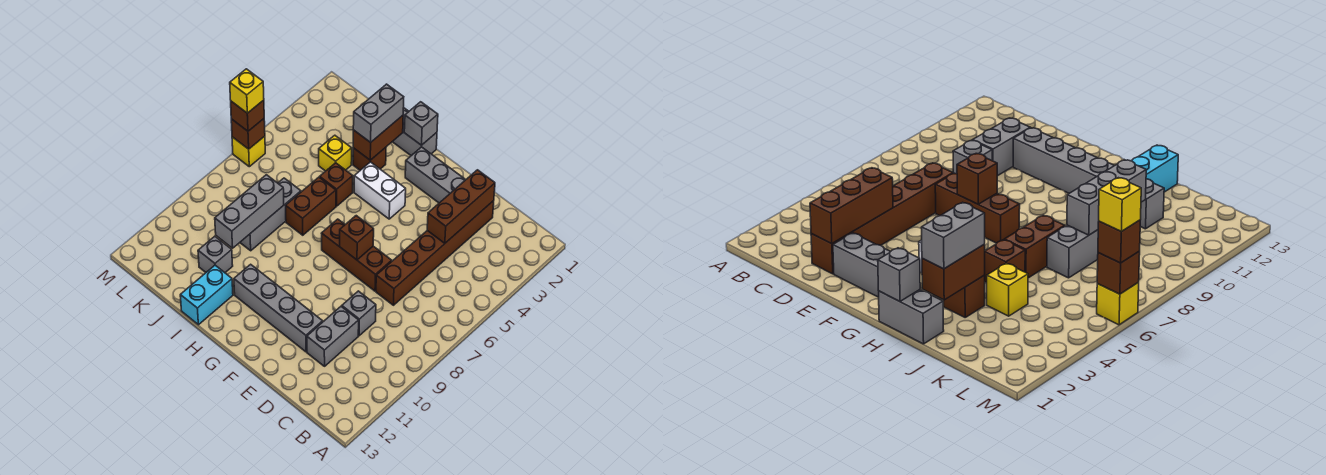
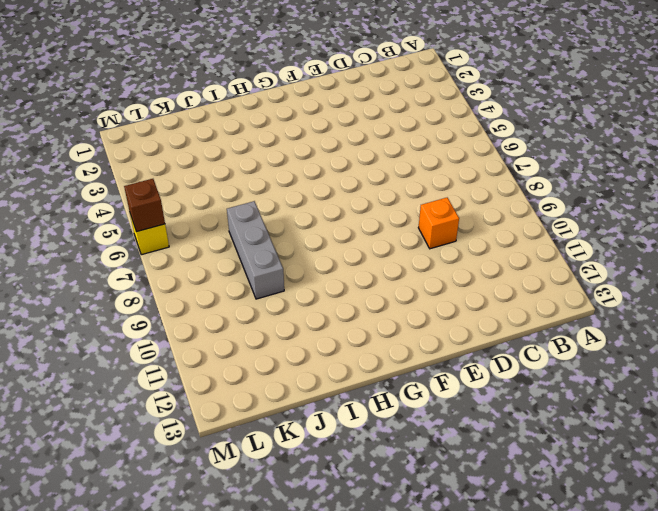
orange brick D9 level 1 -> grey brick D9 level 1
none -> brown brick D2:D7 level 1
none -> grey brick D10:D11 level 1
none -> grey brick E2:G2 level 1

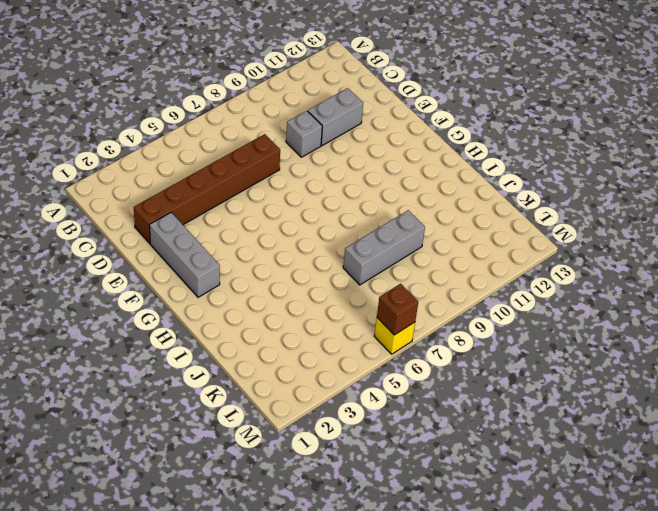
none -> brown brick E7:G7 level 1
none -> grey brick E11:H11 level 1
none -> white brick G4:H4 level 1

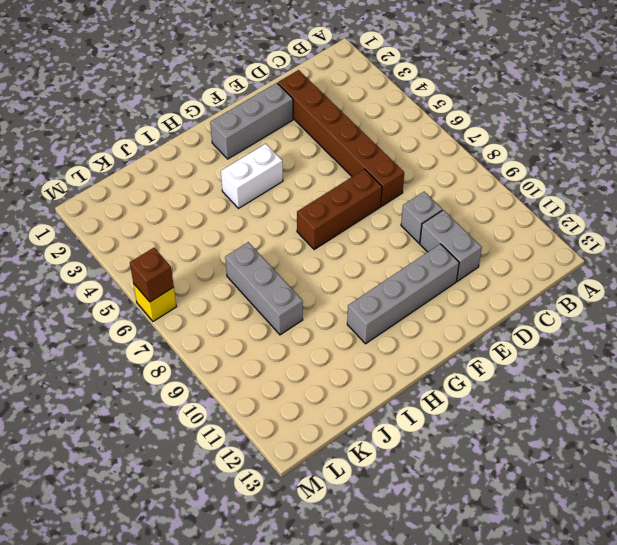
none -> grey brick H1:I1 level 1
none -> brown brick I3 level 1
none -> brown brick I5 level 1

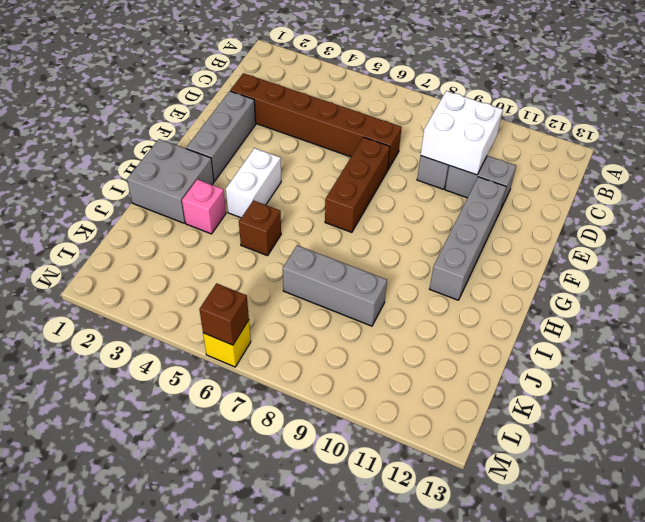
white brick C9:D10 level 2 -> none
grey brick H1:I2 level 1 -> grey brick H1:I1 level 1
pink brick I3 level 1 -> brown brick I3 level 1
none -> brown brick I6:I7 level 1
none -> cyan brick I12:I13 level 1
none -> yellow brick J4 level 1

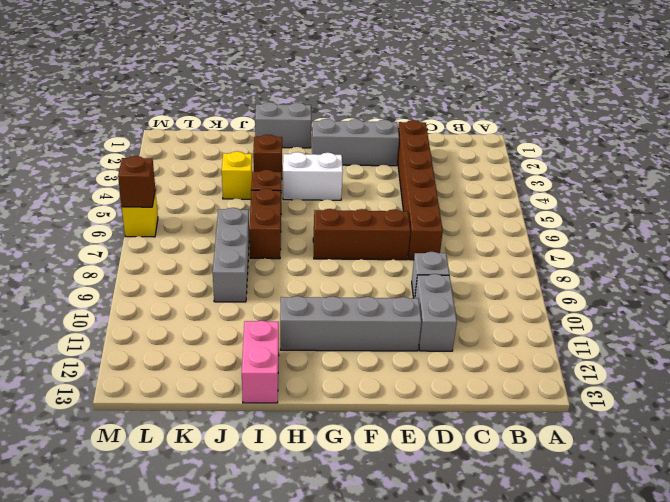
pink brick I12:I13 level 1 -> cyan brick I12:I13 level 1
none -> grey brick J11 level 1
none -> brown brick D2:D4 level 2
none -> brown brick F7 level 2

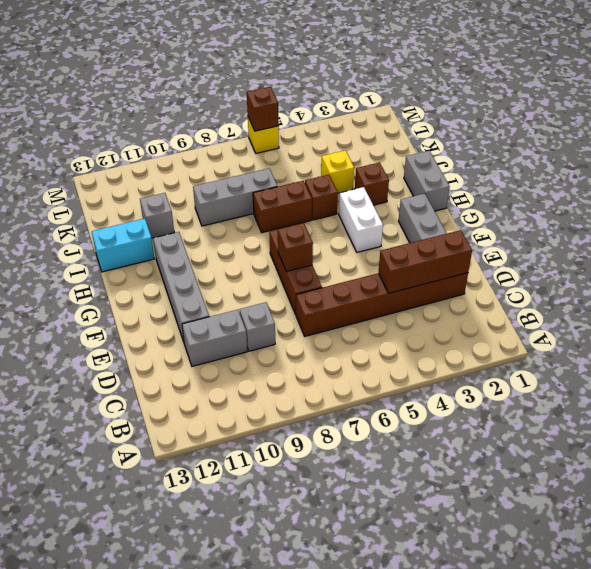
none -> grey brick H1 level 2
none -> brown brick I2:I3 level 2
none -> grey brick J8:J10 level 2

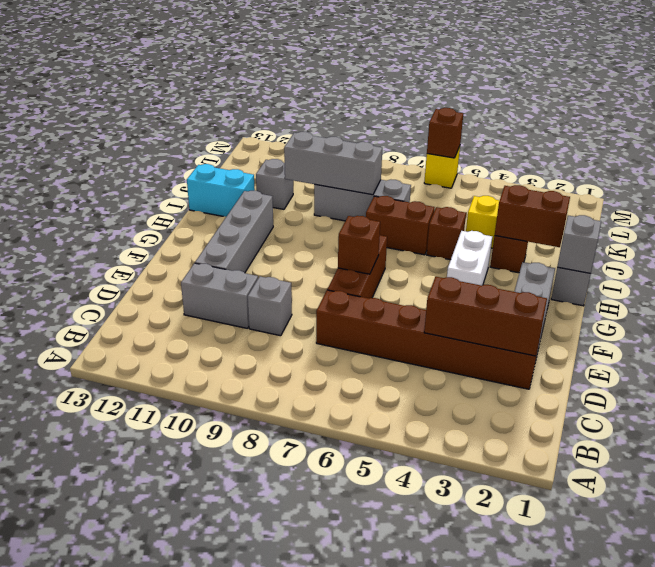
none -> grey brick I2:I3 level 3
none -> brown brick M6 level 3
none -> yellow brick M6 level 4

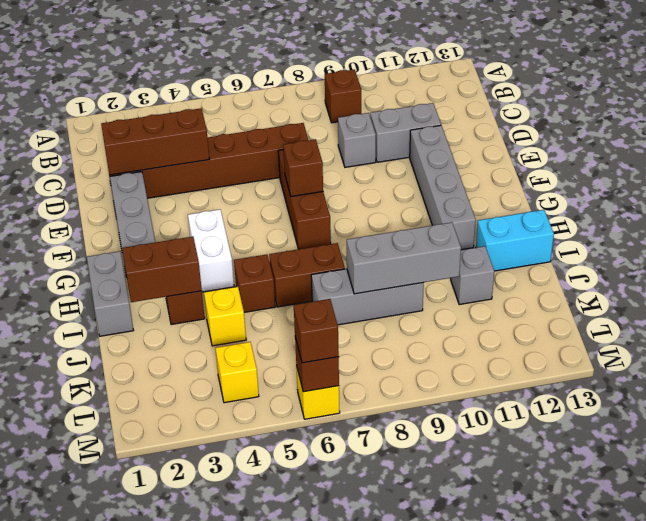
brown brick B9 level 1 -> none
yellow brick L4 level 1 -> yellow brick M6 level 4
none -> grey brick H1 level 2
none -> grey brick I2:I3 level 3

